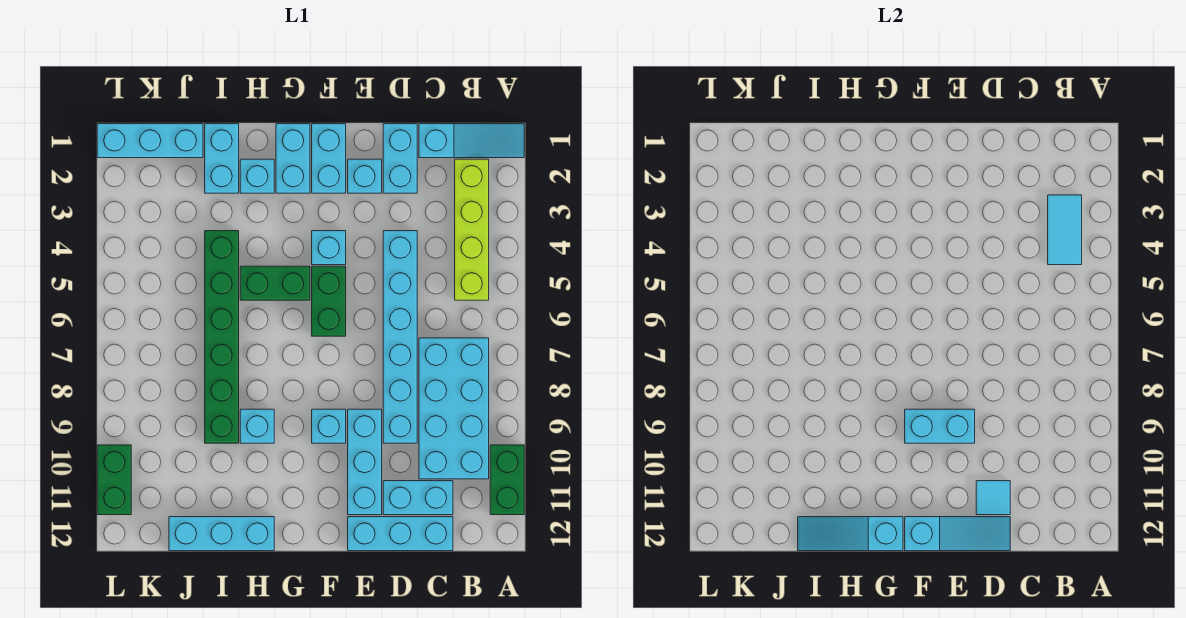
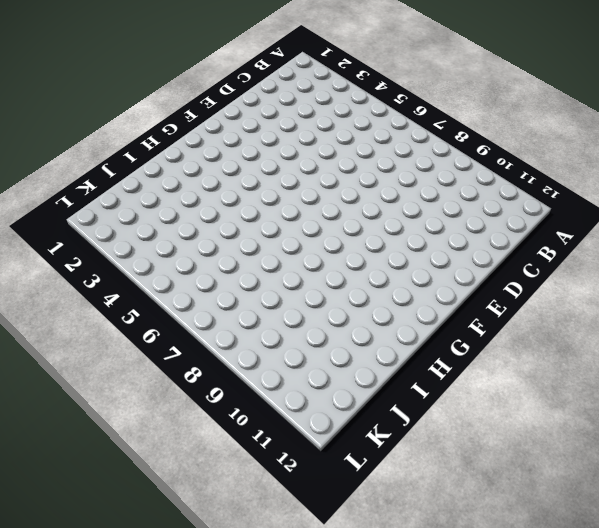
none -> cyan slope A1:C1 level 1 top C
none -> green brick A10:A11 level 1
none -> lime brick B2:B5 level 1

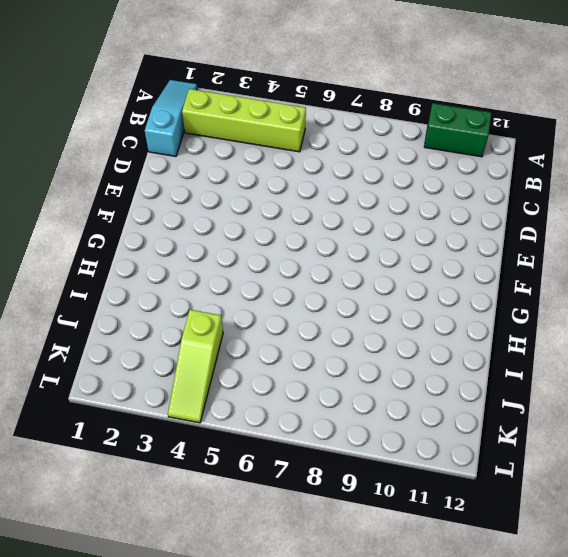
lime slope J4:L4 level 1 top J -> none
none -> cyan brick B7:C10 level 1
none -> cyan brick C11:D11 level 1
none -> cyan brick C12:E12 level 1

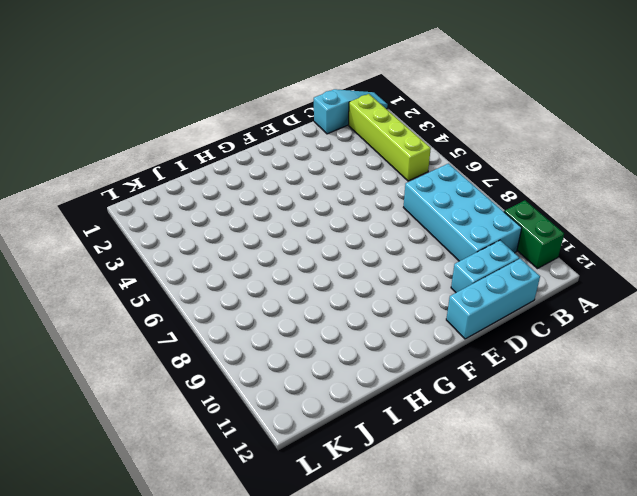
none -> cyan brick D1:D2 level 1
none -> cyan brick D4:D9 level 1
none -> cyan brick E2 level 1

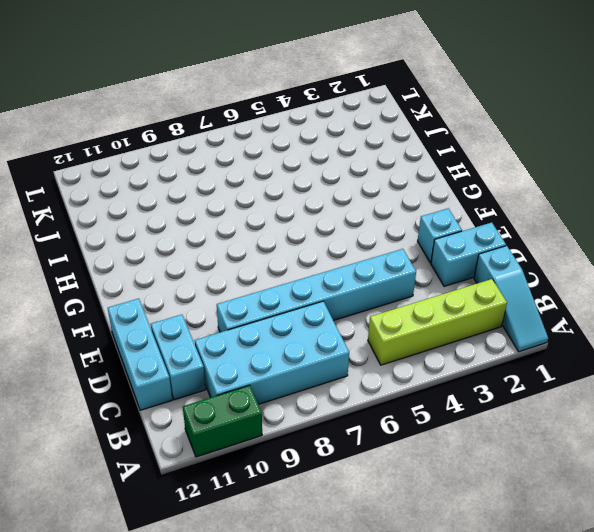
none -> cyan brick E9:E11 level 1
none -> cyan brick F1:F2 level 1
none -> cyan brick F4 level 1

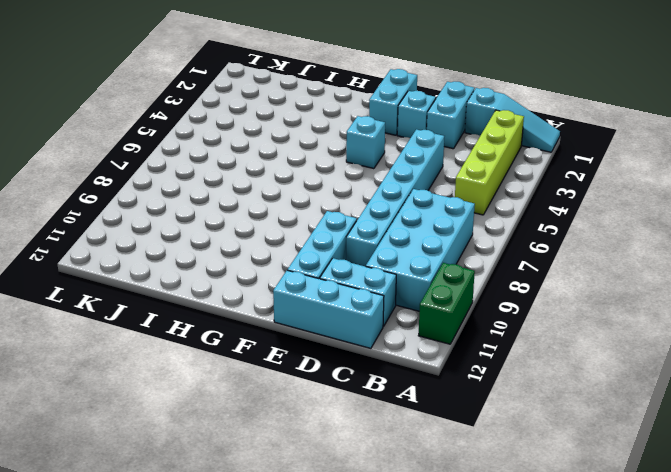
none -> green brick F5:F6 level 1
none -> cyan brick F9 level 1
none -> cyan brick G1:G2 level 1

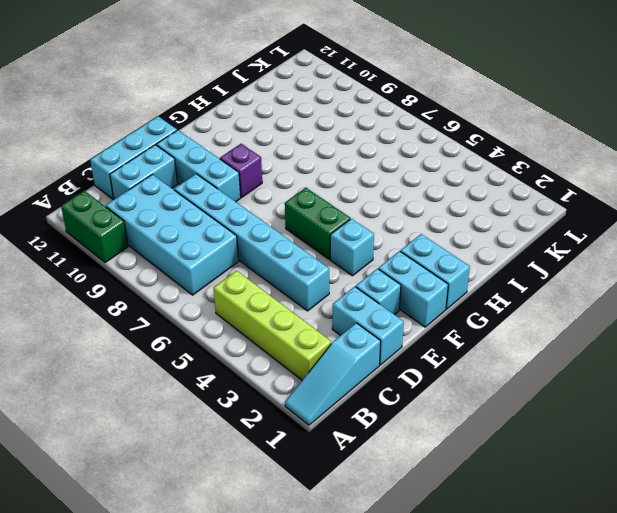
purple brick F9 level 1 -> cyan brick F9 level 1
none -> green brick G5:H5 level 1
none -> cyan brick H2 level 1
none -> cyan brick H9 level 1

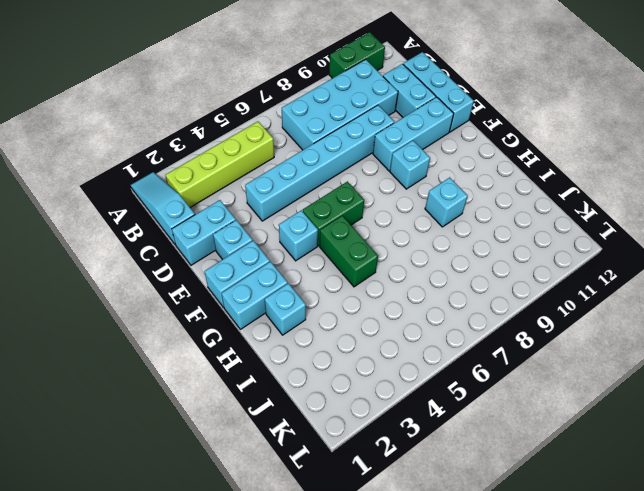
none -> cyan brick H12:J12 level 1
none -> cyan brick I1:I2 level 1
none -> green brick I4:I9 level 1

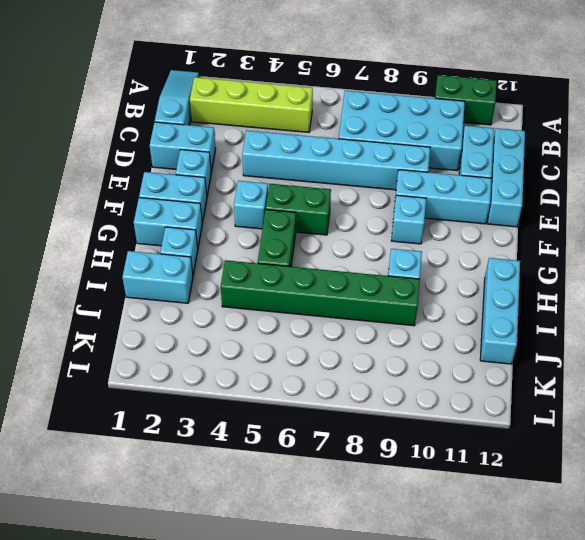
none -> cyan brick J1:L1 level 1
none -> green brick L10:L11 level 1
none -> cyan tile B3:B4 level 2

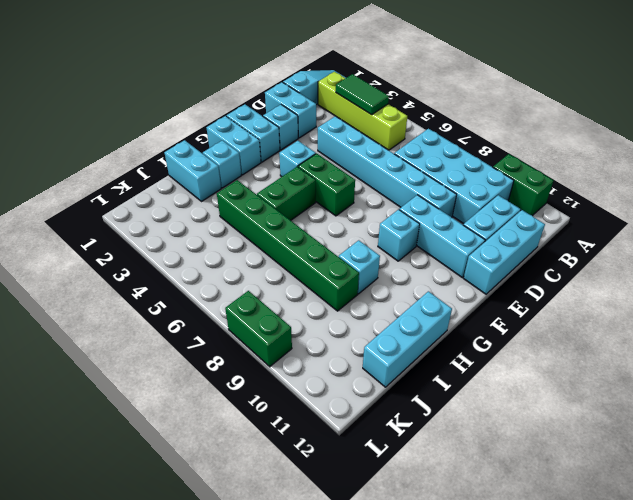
green tile B3:B4 level 2 -> cyan tile B3:B4 level 2
green brick L8:L9 level 1 -> green brick L10:L11 level 1
none -> cyan brick J1:L1 level 1
none -> cyan tile D11 level 2
none -> cyan slope D12:F12 level 2 top F

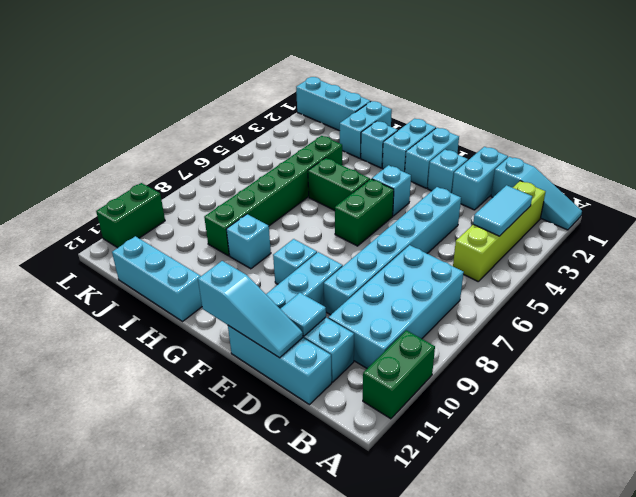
none -> cyan brick E9:F9 level 2
none -> cyan slope G12:I12 level 2 top G

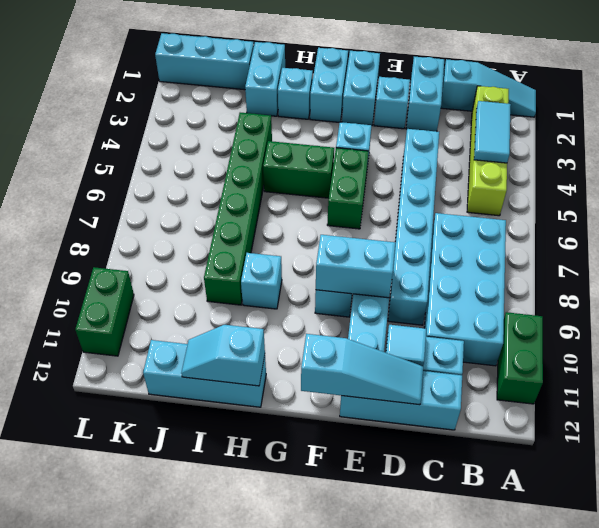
cyan slope H12:I12 level 2 top H -> cyan slope G12:I12 level 2 top G

